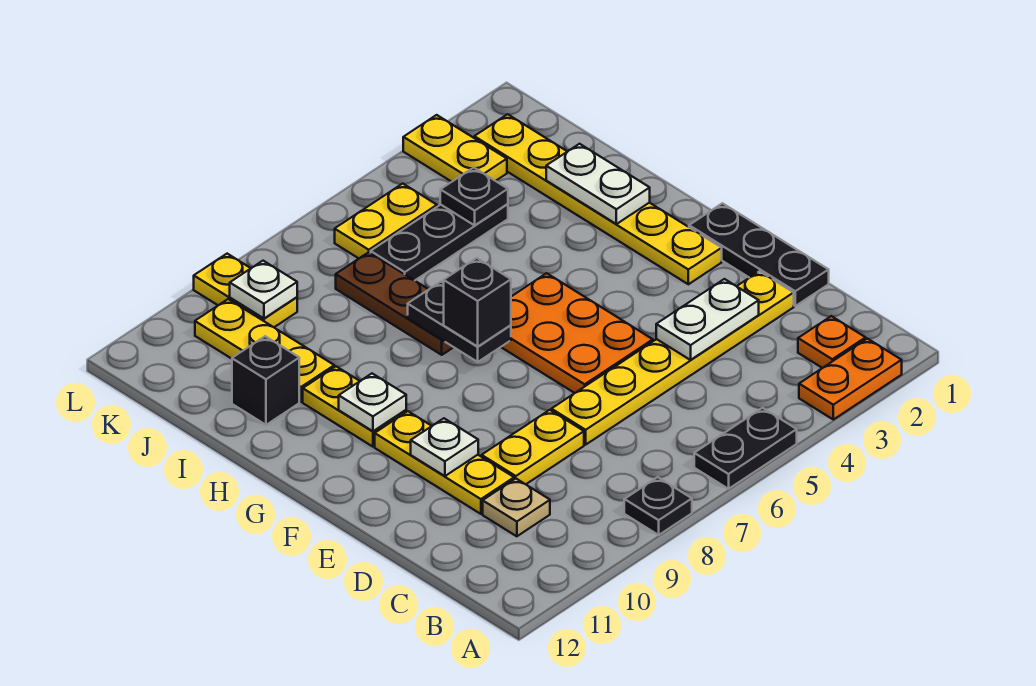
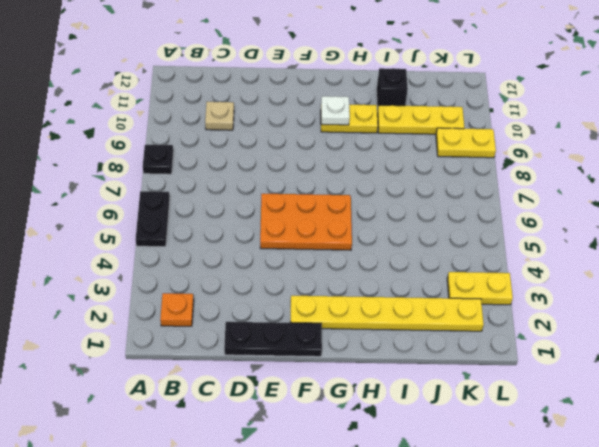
none -> orange plate A2:A3 level 1
none -> yellow plate D2:D7 level 1
none -> yellow plate D8:D9 level 1

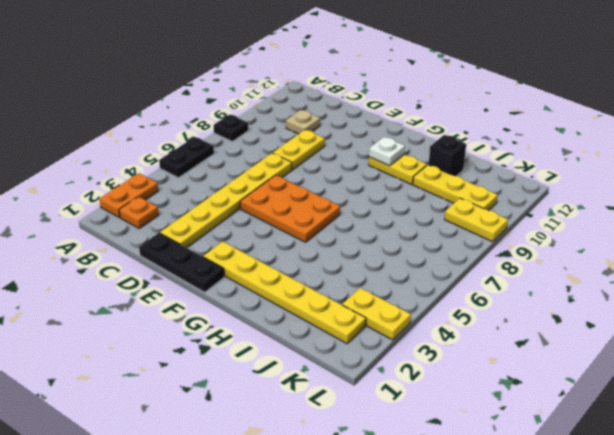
none -> yellow plate D10:F10 level 1
none -> brown plate H7:J7 level 1
none -> black plate J4:J6 level 1

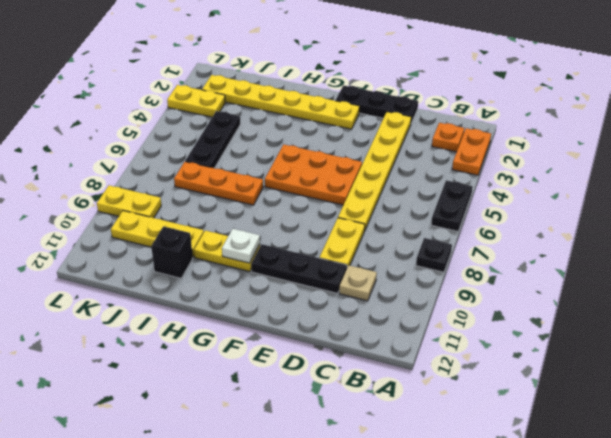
black plate D10:F10 level 1 -> yellow plate D10:F10 level 1
orange plate H7:J7 level 1 -> brown plate H7:J7 level 1
none -> yellow plate K5:K6 level 1
none -> white plate D3:D4 level 2
none -> white plate E10 level 2

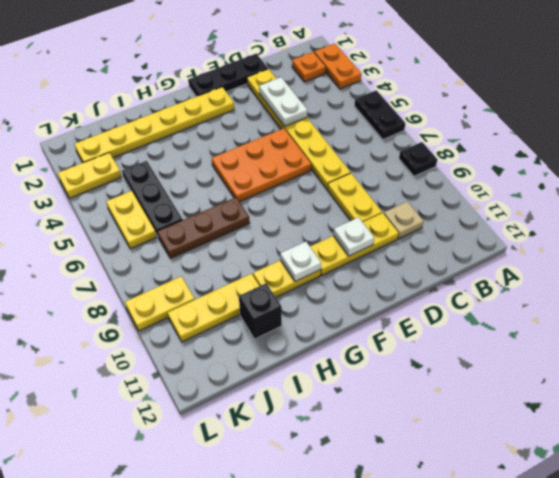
none -> black plate G7:H7 level 2
none -> white plate H2:I2 level 2
none -> black plate J4 level 2

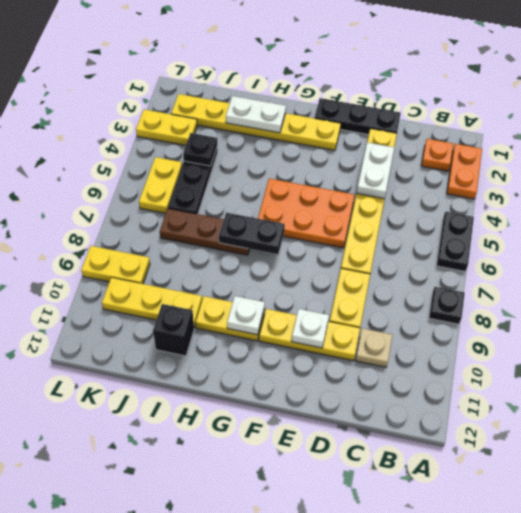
none -> white plate K9 level 2
none -> black brick G7 level 3

